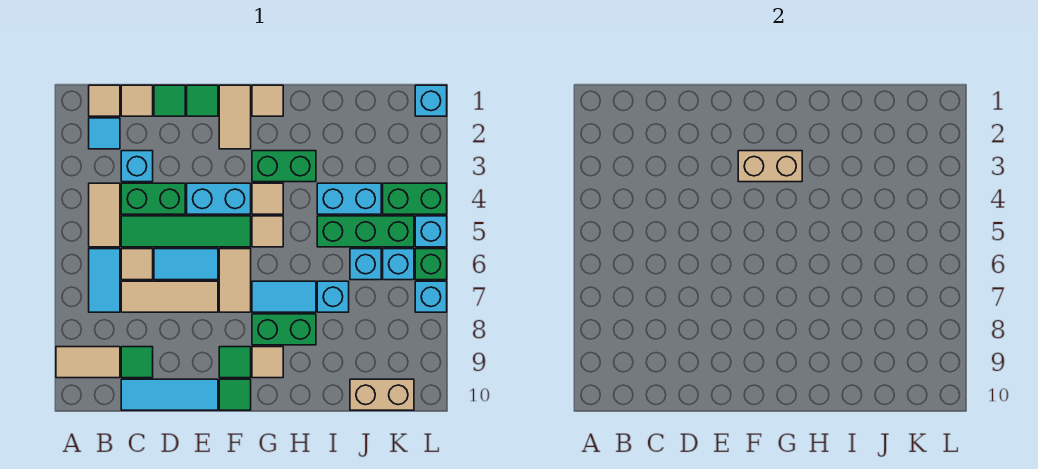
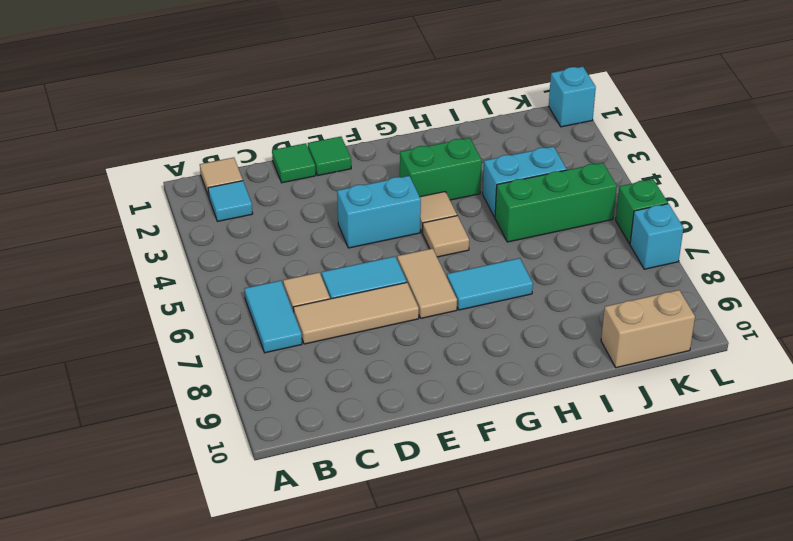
none -> tan tile A9:B9 level 1
none -> tan tile B4:B5 level 1
none -> tan tile C1 level 1
none -> cyan brick C3 level 1

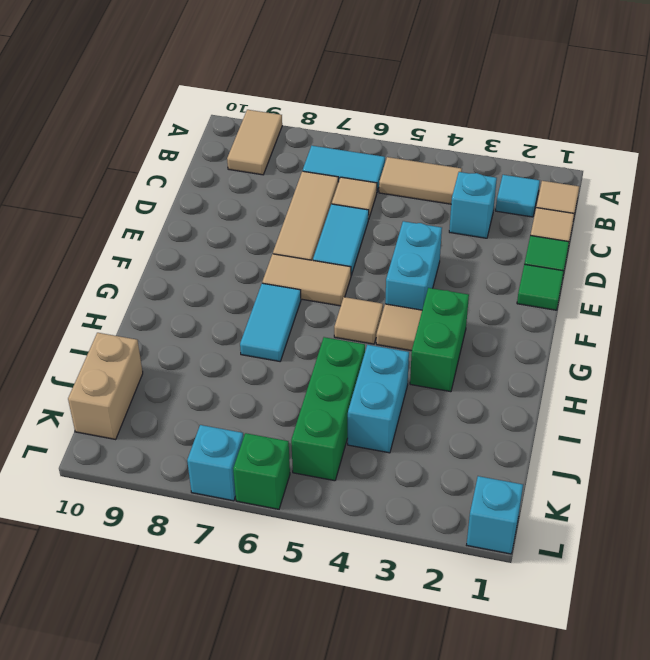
none -> green brick C4:D4 level 1
none -> green tile C5:F5 level 1
none -> green tile C9 level 1
none -> cyan tile C10:E10 level 1

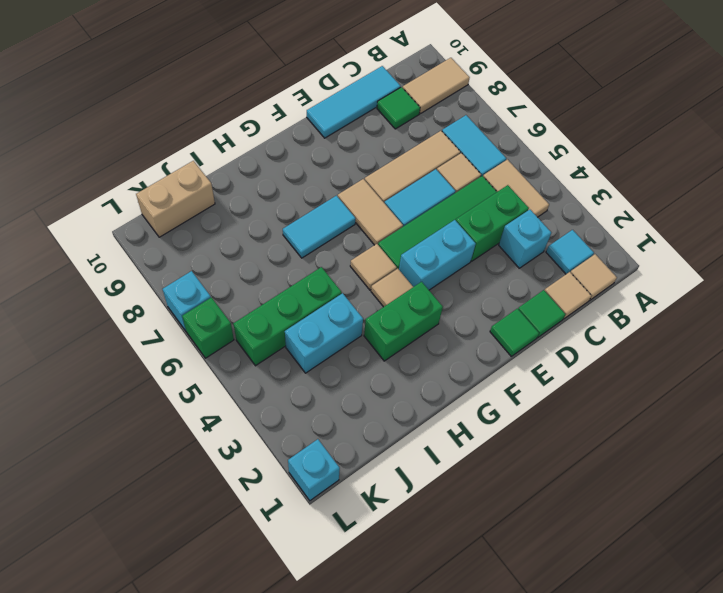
none -> tan tile F1:F2 level 1
none -> green tile F9 level 1
none -> green tile F10 level 1
none -> tan tile G1 level 1

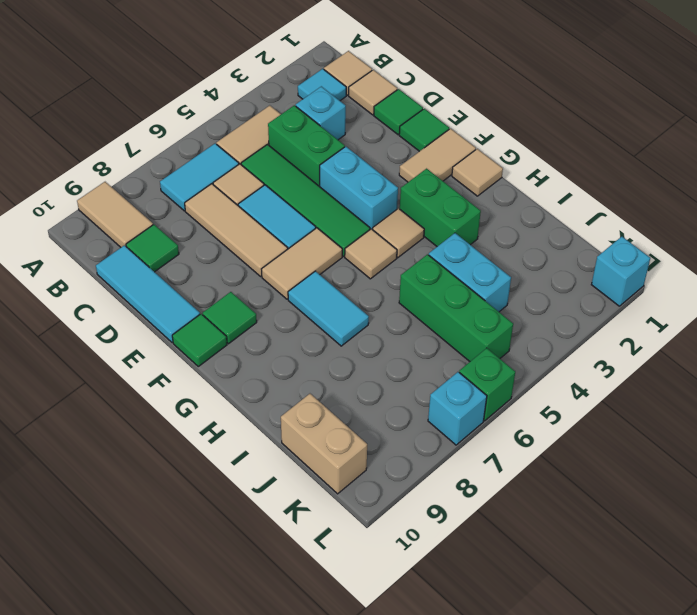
none -> green brick G8:H8 level 1
none -> tan tile G9 level 1
none -> cyan brick I7 level 1
none -> cyan brick J6 level 1

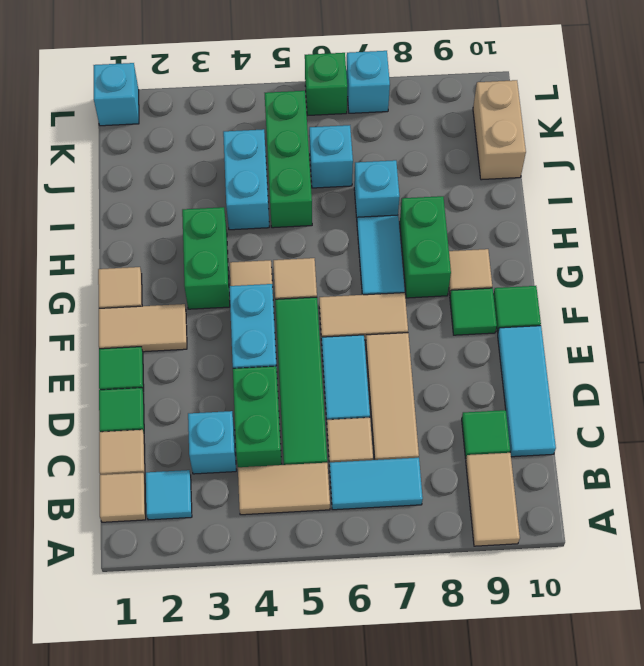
none -> green brick K4:L4 level 1
none -> cyan brick K6 level 1
none -> cyan brick L5 level 1
none -> tan brick F3:G3 level 2

